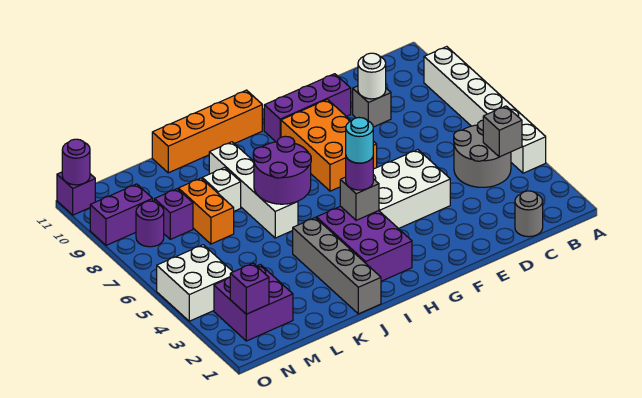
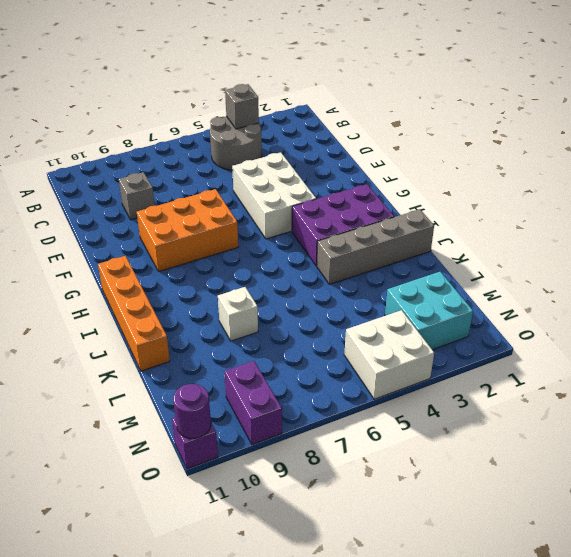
cyan brick M2:N3 level 1 -> purple brick M2:N3 level 1
none -> white brick A4:A9 level 1
none -> grey round brick C1 level 1
none -> purple brick E10:G10 level 1

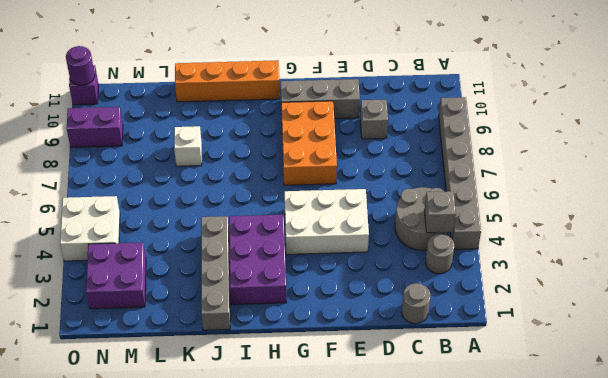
grey brick A4:A9 level 1 -> white brick A4:A9 level 1
grey round brick B3 level 1 -> none
grey brick E10:G10 level 1 -> purple brick E10:G10 level 1
none -> white brick J6:J9 level 1
none -> orange brick L7:L8 level 1
none -> purple brick M8 level 1

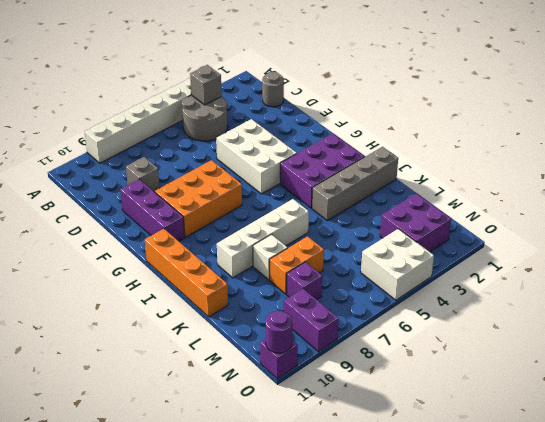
none -> purple round brick N8 level 1
none -> white round brick D9 level 2
none -> grey brick H4 level 2

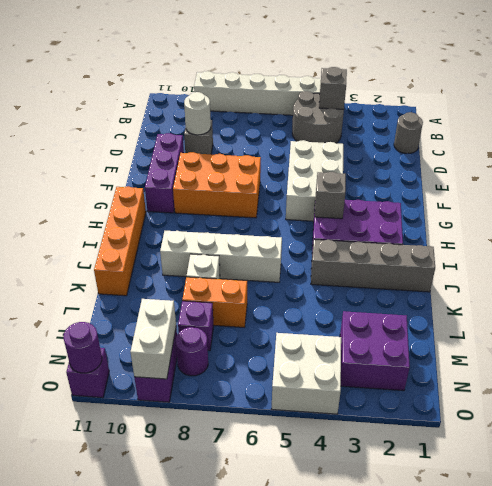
white brick N9:O9 level 2 -> none
none -> purple round brick I6:J7 level 2
none -> purple brick N2 level 2
none -> purple round brick H4 level 3

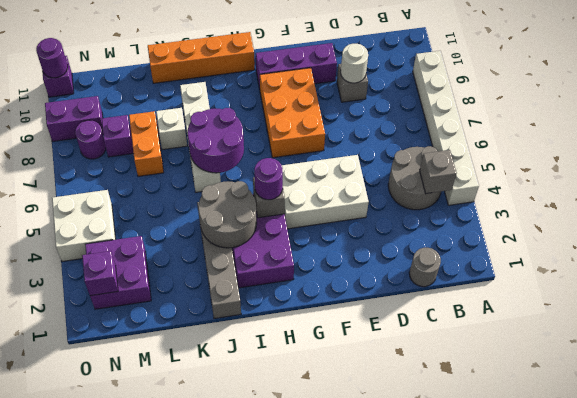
grey round brick I3:J4 level 2 -> none
none -> cyan round brick H4 level 4

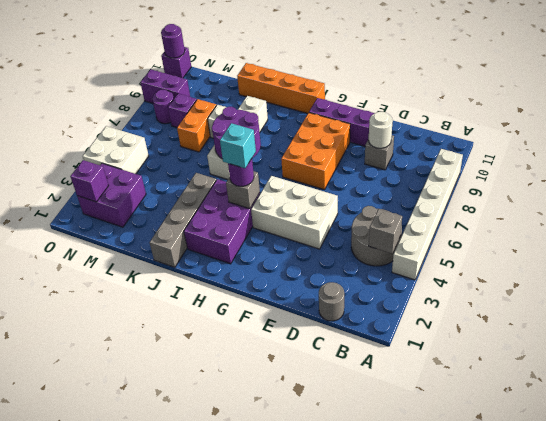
cyan brick H4 level 4 -> cyan round brick H4 level 4

